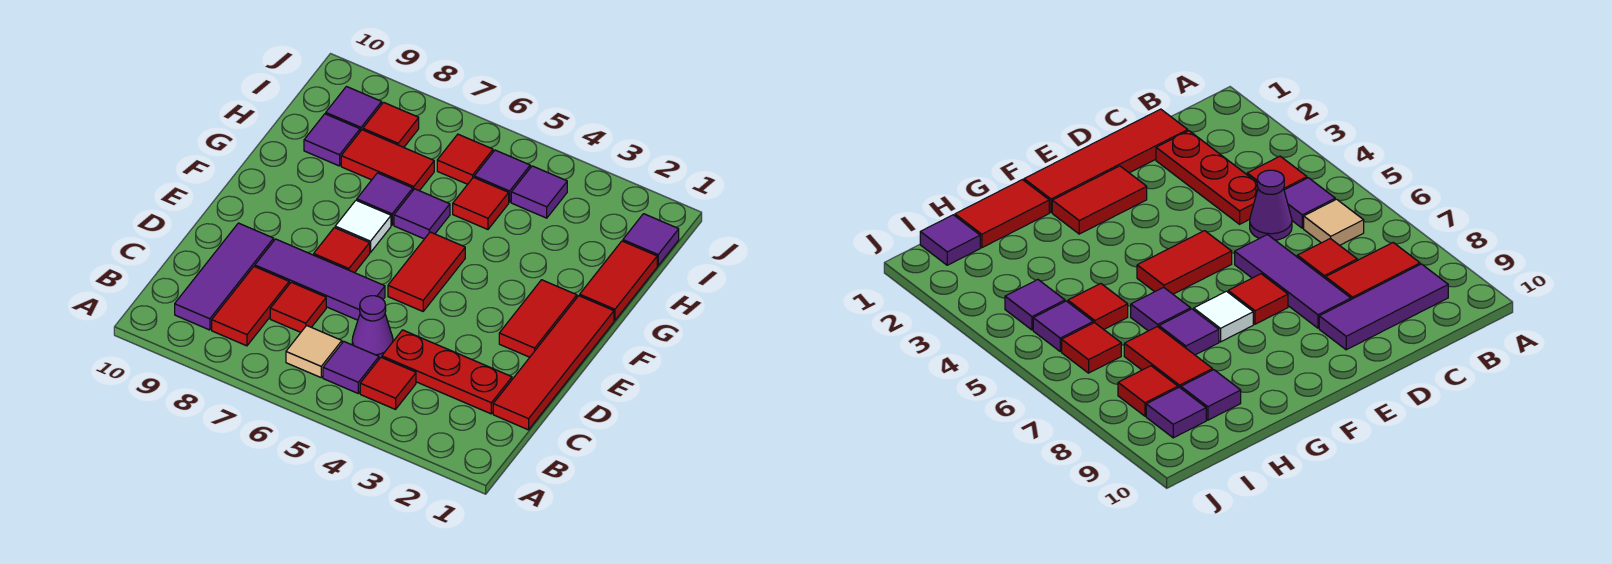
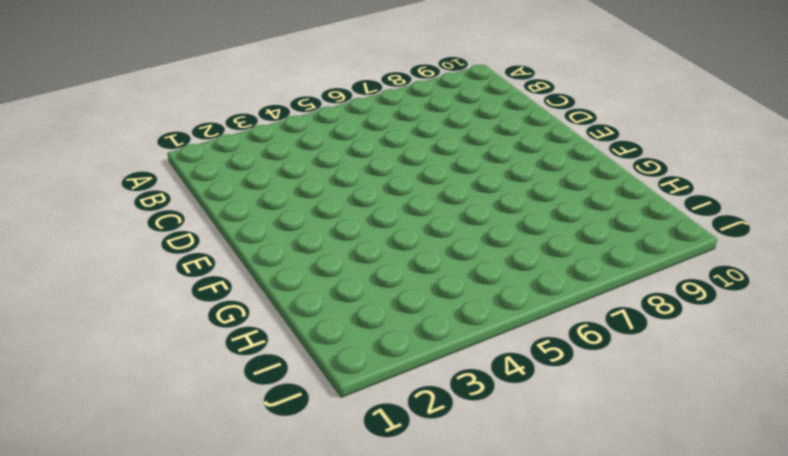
none -> red tile B4 level 1
none -> purple tile B5 level 1
none -> tan tile B6 level 1

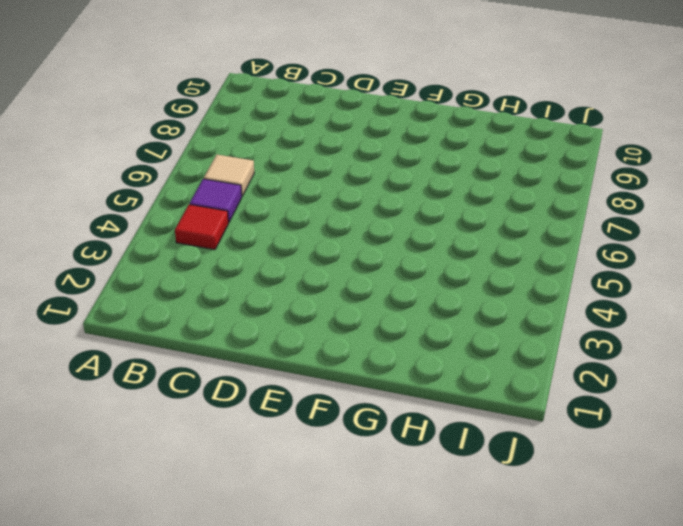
none -> red tile B8:C8 level 1
none -> purple tile B9:D9 level 1
none -> red tile C1:F1 level 1

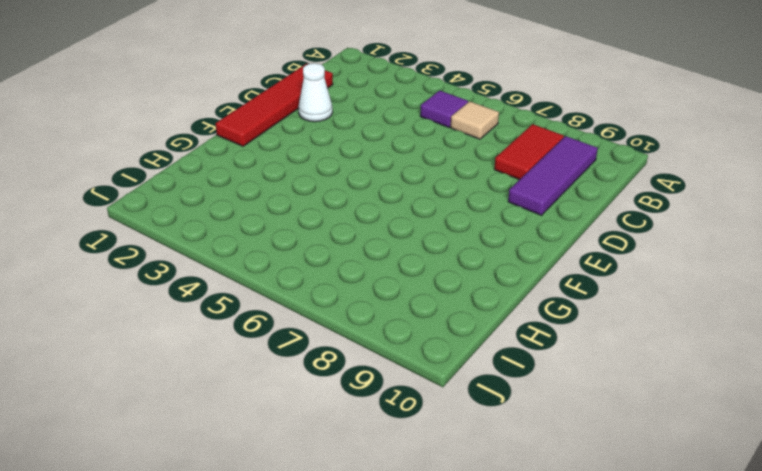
white cone D2 level 1 -> none
none -> red tile B4 level 1
none -> red plate C2:C4 level 1
none -> purple cone C5 level 1

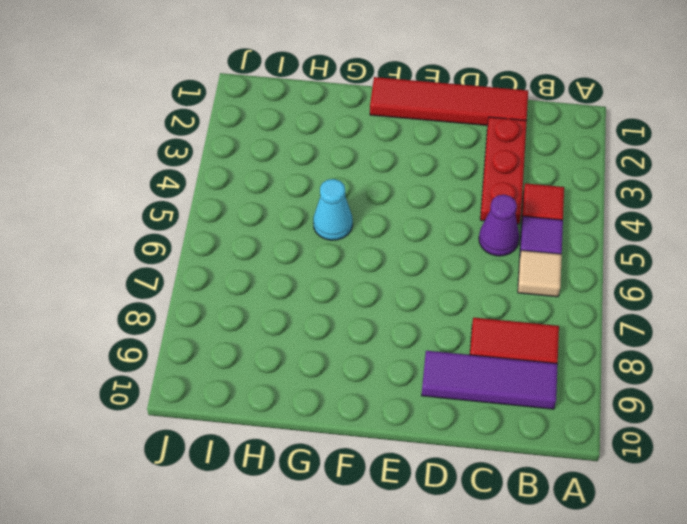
cyan cone G5 level 1 -> none
none -> red tile C7 level 1
none -> purple tile D6:D8 level 1
none -> red tile E2:F2 level 1

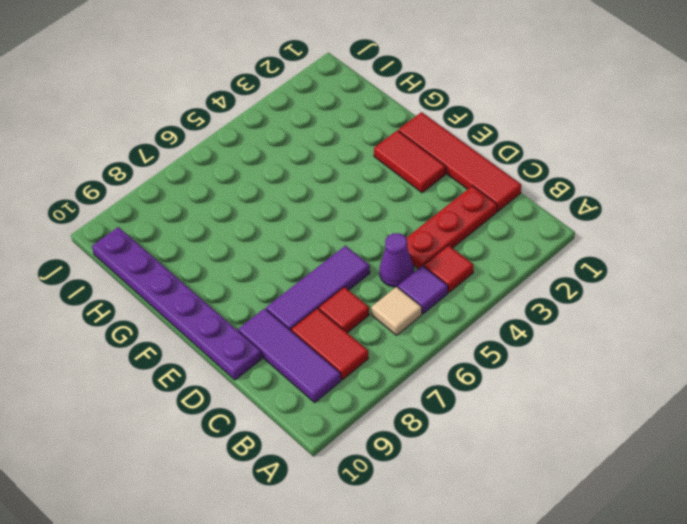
purple plate D10:I10 level 1 -> none
none -> red tile E5:F5 level 1
none -> red tile E7 level 1
none -> white tile F7 level 1

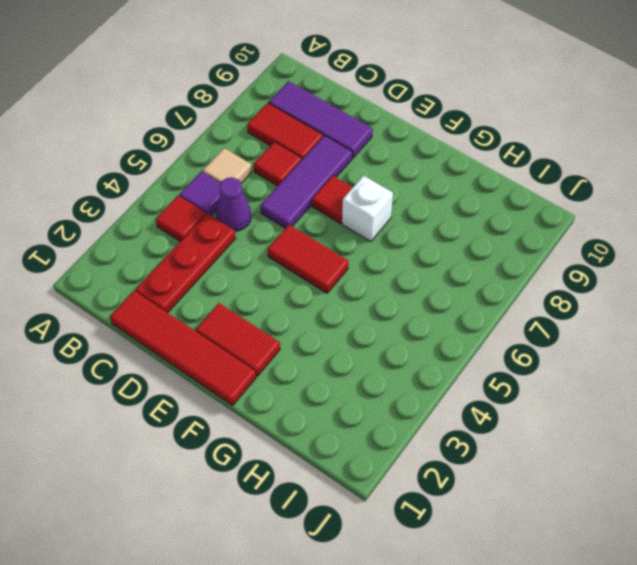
white brick F7 level 1 -> white tile F7 level 1
none -> red tile G1:H1 level 1
none -> purple tile G6 level 1
none -> purple tile G7 level 1

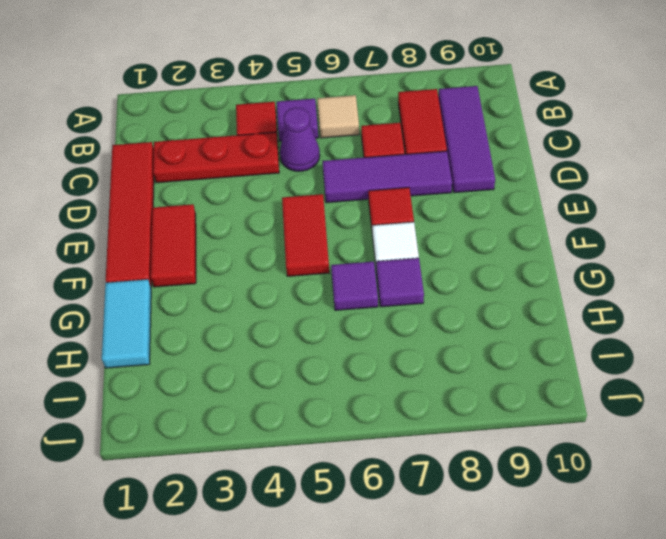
cyan tile G1:H1 level 1 -> red tile G1:H1 level 1
none -> red tile H5 level 1
none -> red tile H7:H8 level 1
none -> purple tile H9 level 1

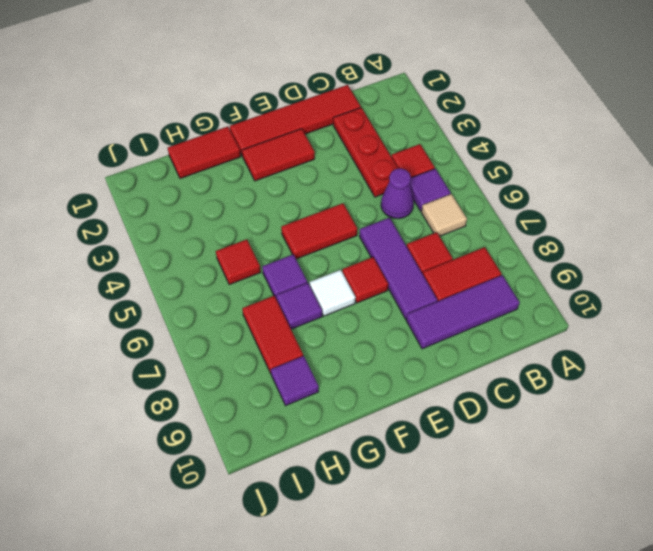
none -> purple tile I1 level 1
none -> purple tile I4 level 1
none -> purple tile I5 level 1

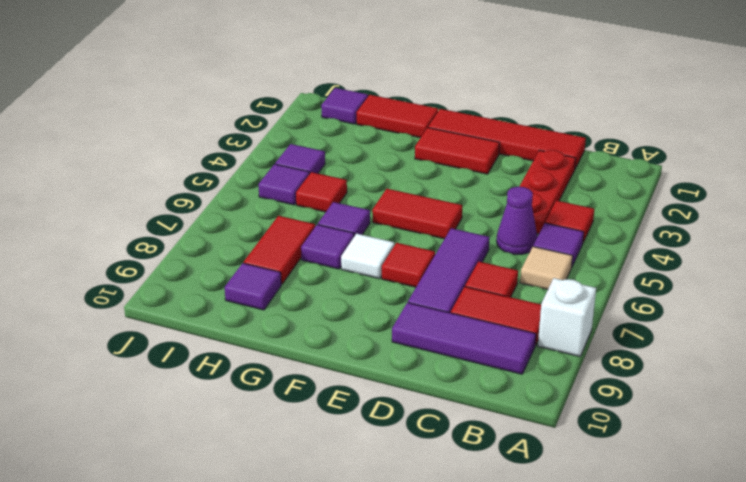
white brick A8 level 1 -> none
none -> red tile I6 level 1
none -> red tile I8 level 1
none -> purple tile I9 level 1

